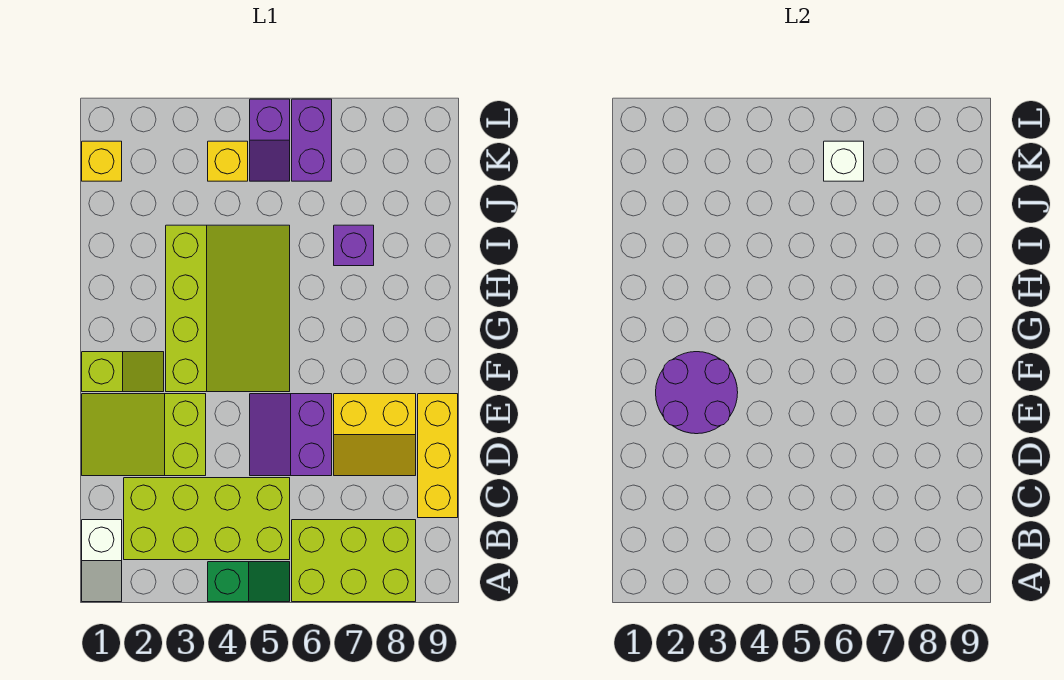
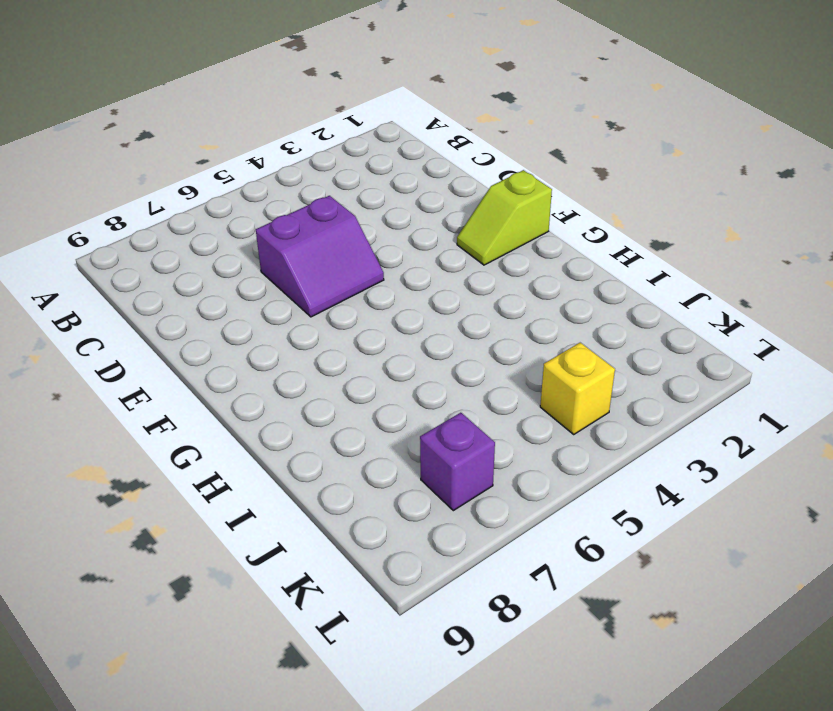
purple slope D5:E6 level 1 top D -> purple slope D5:E6 level 1 top 6
purple brick K7 level 1 -> purple brick I7 level 1
none -> white slope A1:B1 level 1 top B
none -> green slope A4:A5 level 1 top 4
none -> lime brick A6:B8 level 1

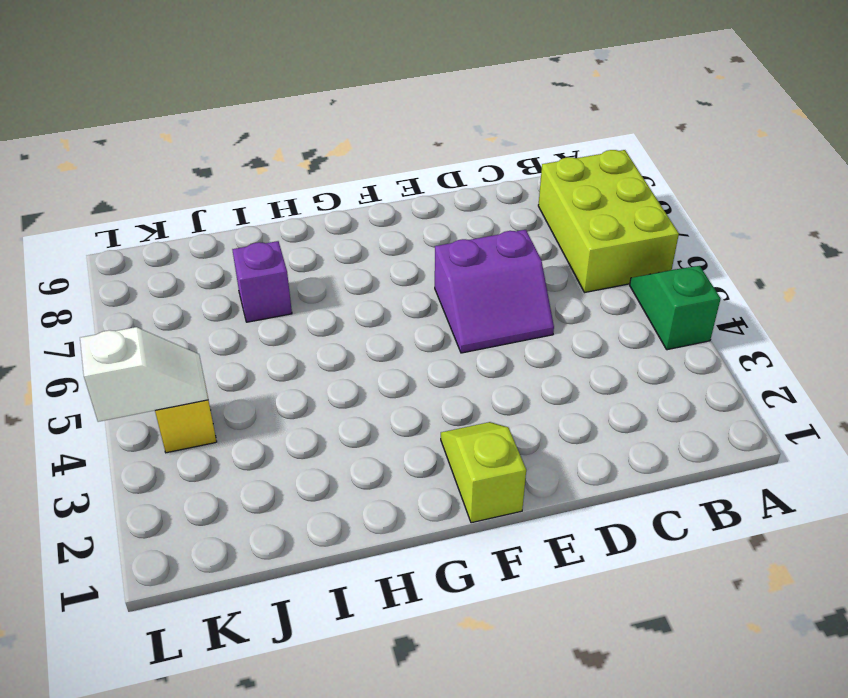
white slope K4:L4 level 2 top L -> white slope A1:B1 level 1 top B
none -> lime brick B2:C5 level 1
none -> yellow brick C9:E9 level 1
none -> lime slope D1:E3 level 1 top 3

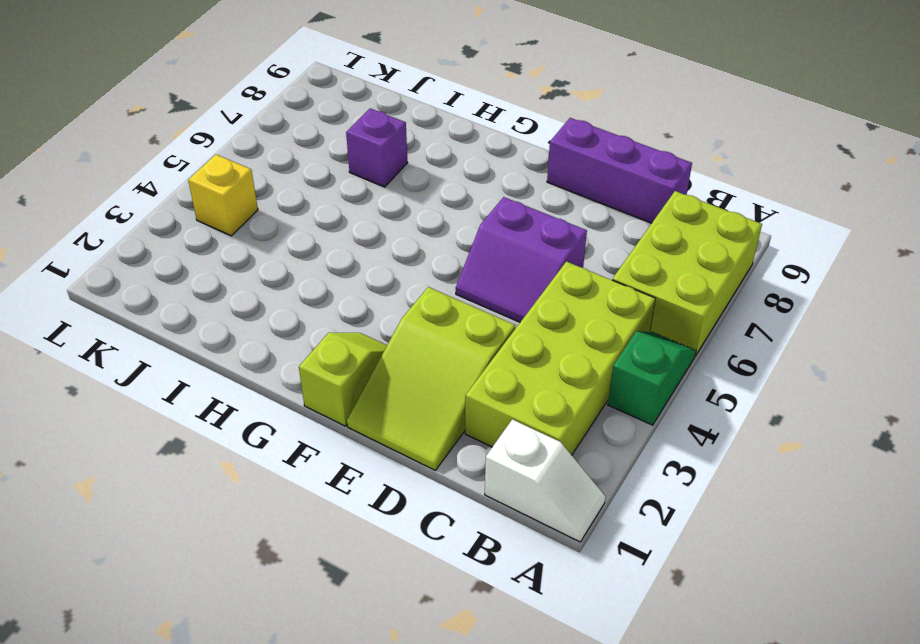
purple brick C9:E9 level 1 -> yellow brick C9:E9 level 1
none -> yellow slope D7:E8 level 1 top E
none -> lime slope F3:I5 level 1 top 3
none -> yellow brick K1 level 1

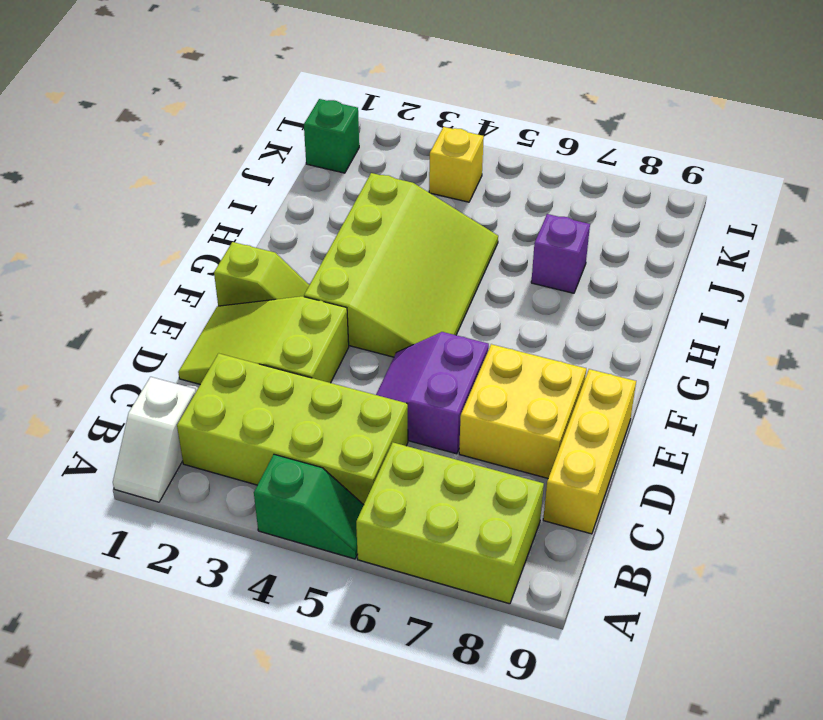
yellow brick D7:E8 level 1 -> yellow slope D7:E8 level 1 top E
green brick K1 level 1 -> yellow brick K1 level 1
none -> purple slope K5:L5 level 1 top L
none -> purple brick K6:L6 level 1
none -> purple round brick E2:F3 level 2

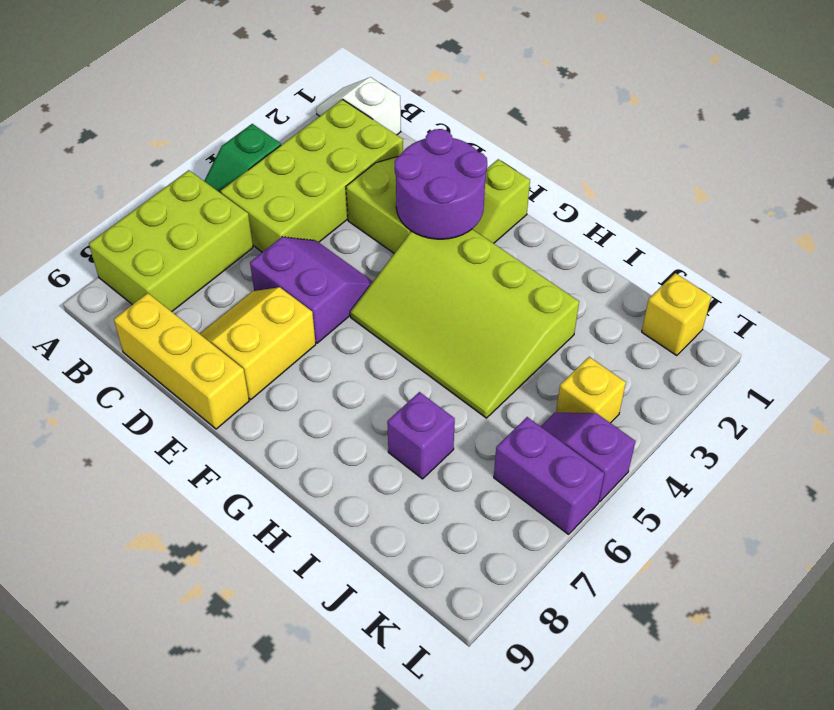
none -> white brick K6 level 2

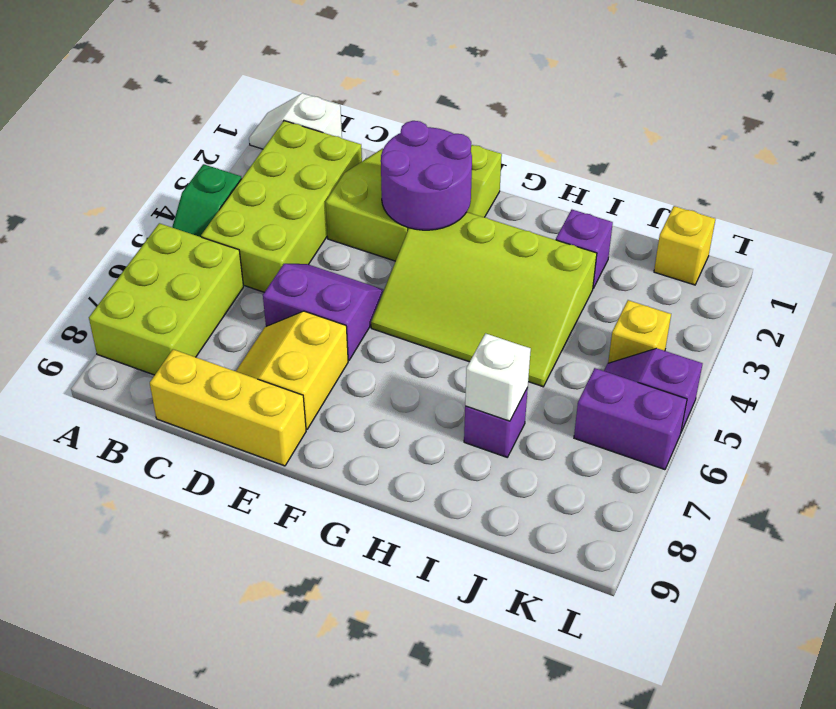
purple brick I2 level 1 -> none
white brick I7 level 2 -> white brick K6 level 2

